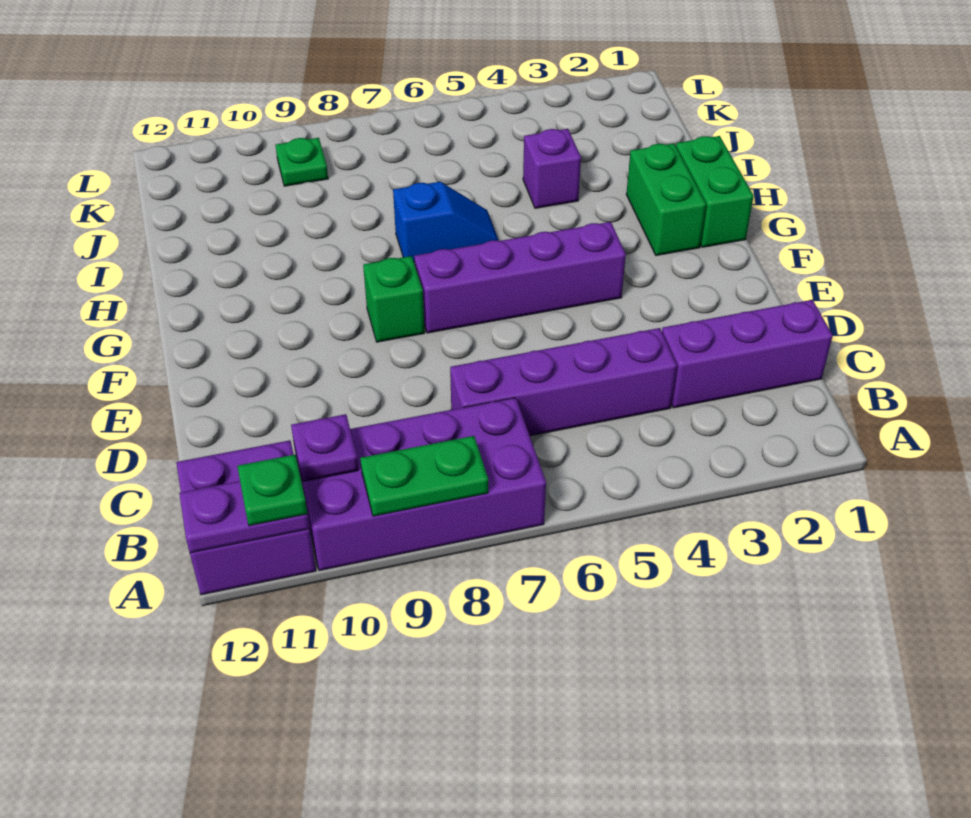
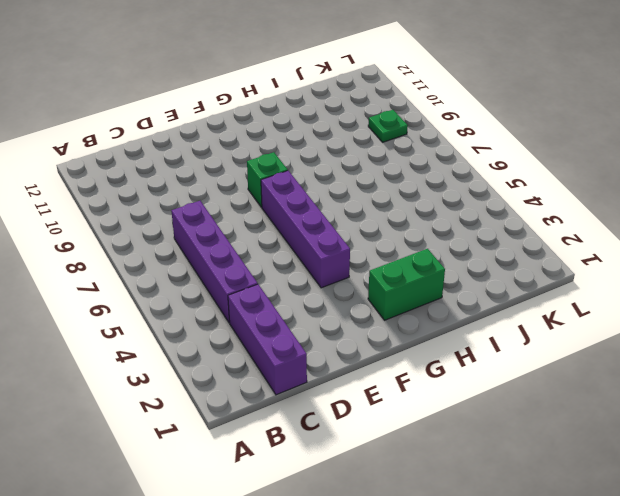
none -> purple brick A7:B10 level 1
none -> purple brick A11:B12 level 1
none -> green brick G1:H1 level 1

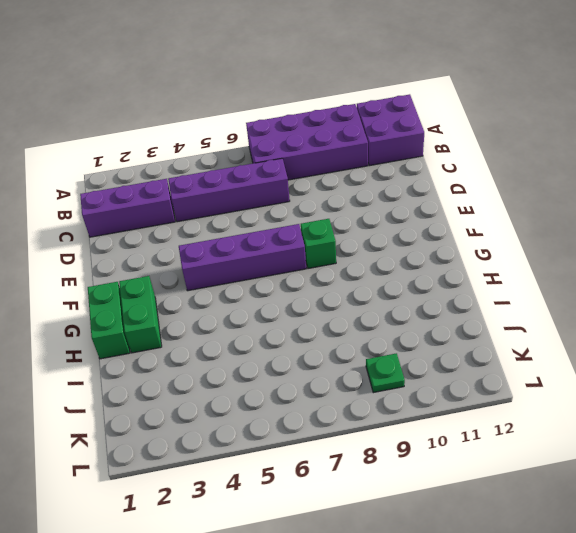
none -> blue slope H6:H7 level 1 top 7
none -> purple brick I4 level 1
none -> green plate A8:A9 level 2

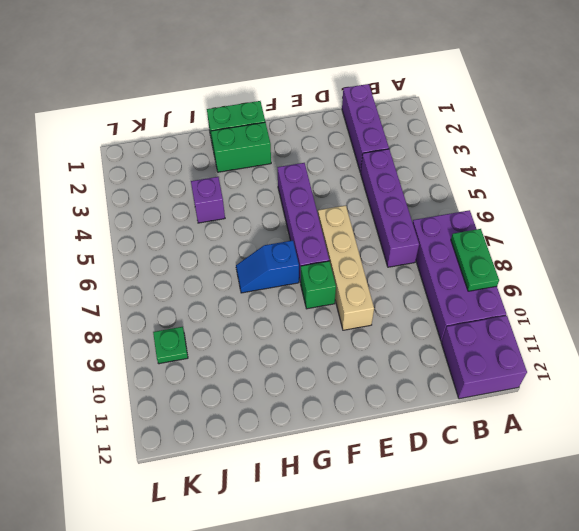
tan brick E6:E9 level 1 -> none
blue slope G7:H7 level 1 top G -> blue slope H6:H7 level 1 top 7
none -> purple plate A11:A12 level 2
none -> purple plate B10 level 2
none -> green plate A11 level 3

